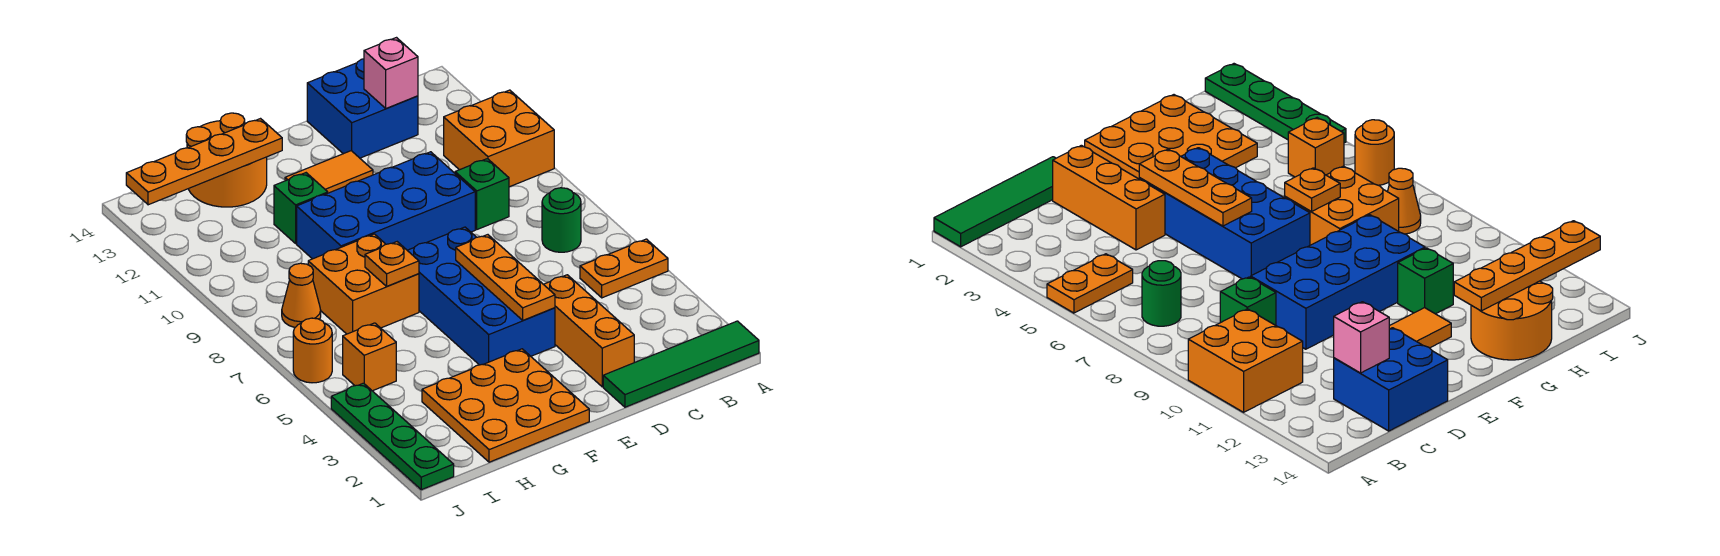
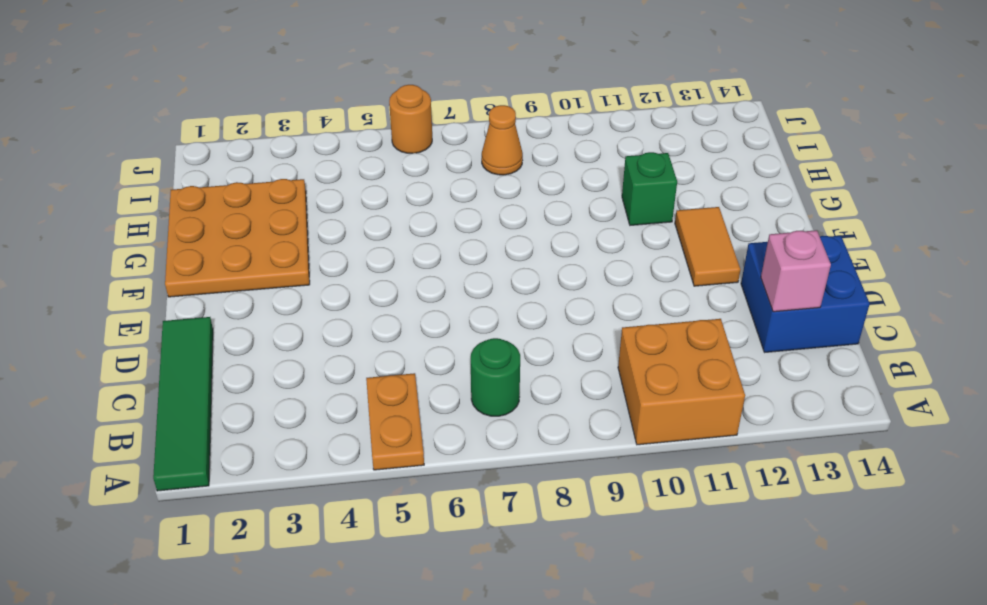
none -> green brick C9 level 1
none -> orange brick D2:D4 level 1
none -> blue brick D9:G10 level 1

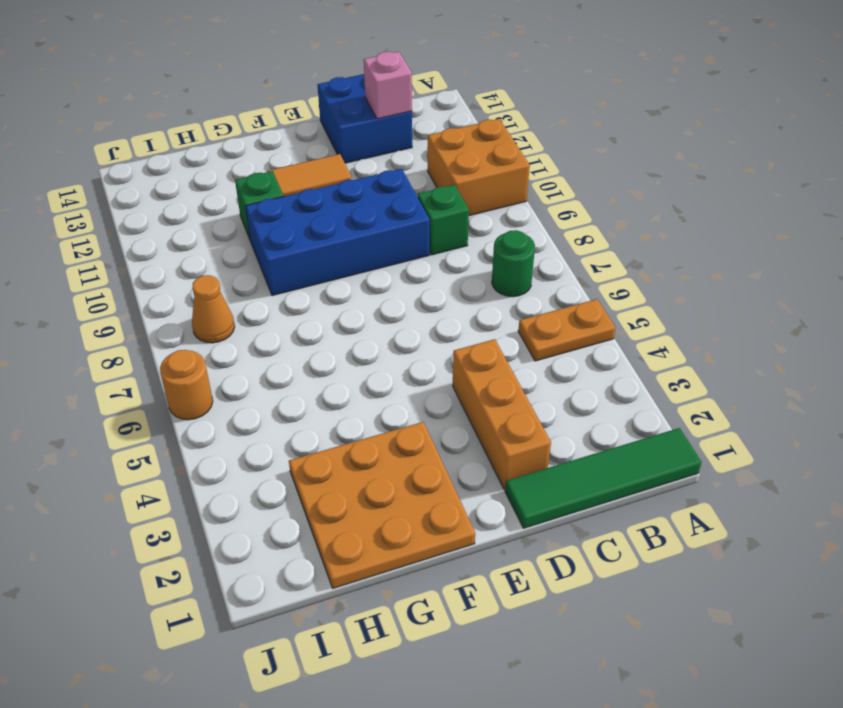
none -> blue brick E4:F7 level 1
none -> orange brick G7:H8 level 1
none -> orange round brick G13:H14 level 1

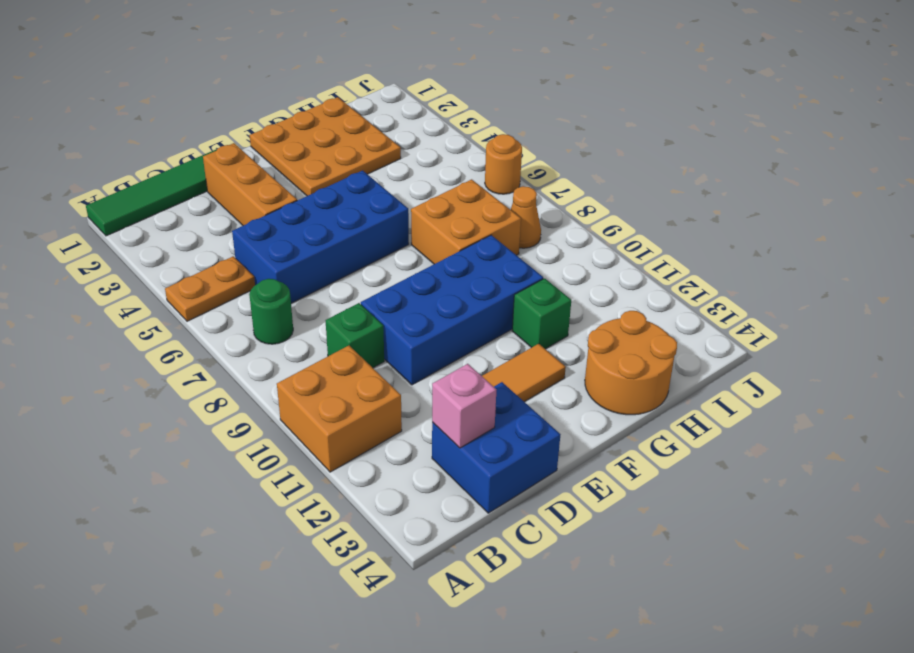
blue brick C5:F6 level 1 -> blue brick E4:F7 level 1
none -> orange brick I5 level 1
none -> green plate J1:J4 level 1
none -> orange plate E4:E6 level 2

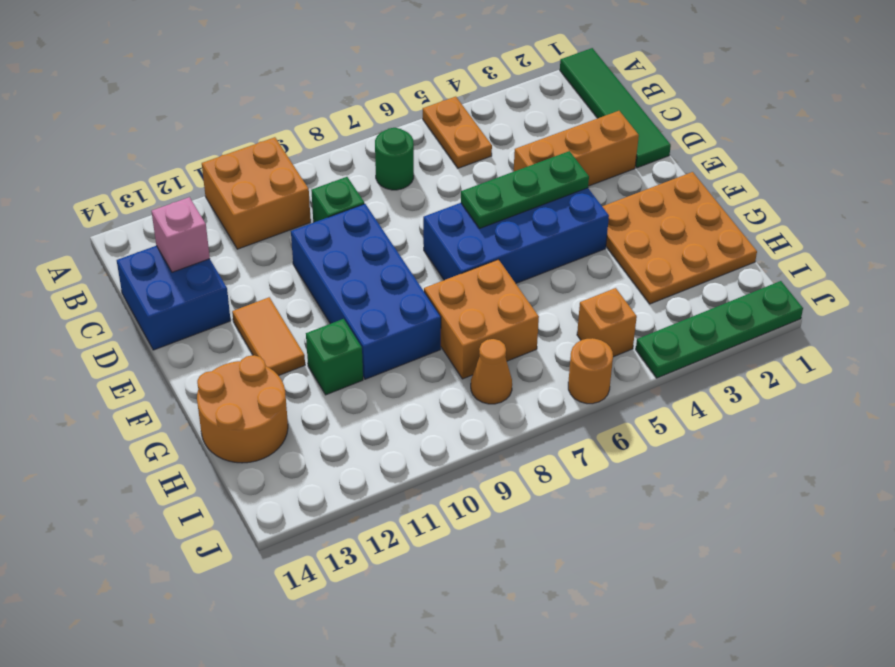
green plate E4:E6 level 2 -> orange plate E4:E6 level 2
none -> orange plate G7 level 2
none -> orange plate G13:J13 level 2

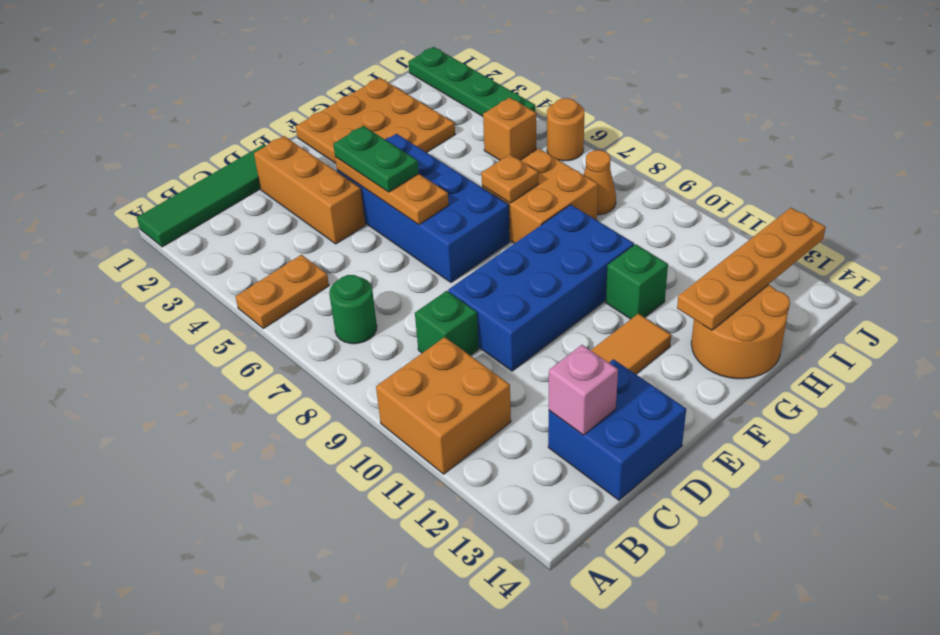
green plate E4:E5 level 3 -> none

